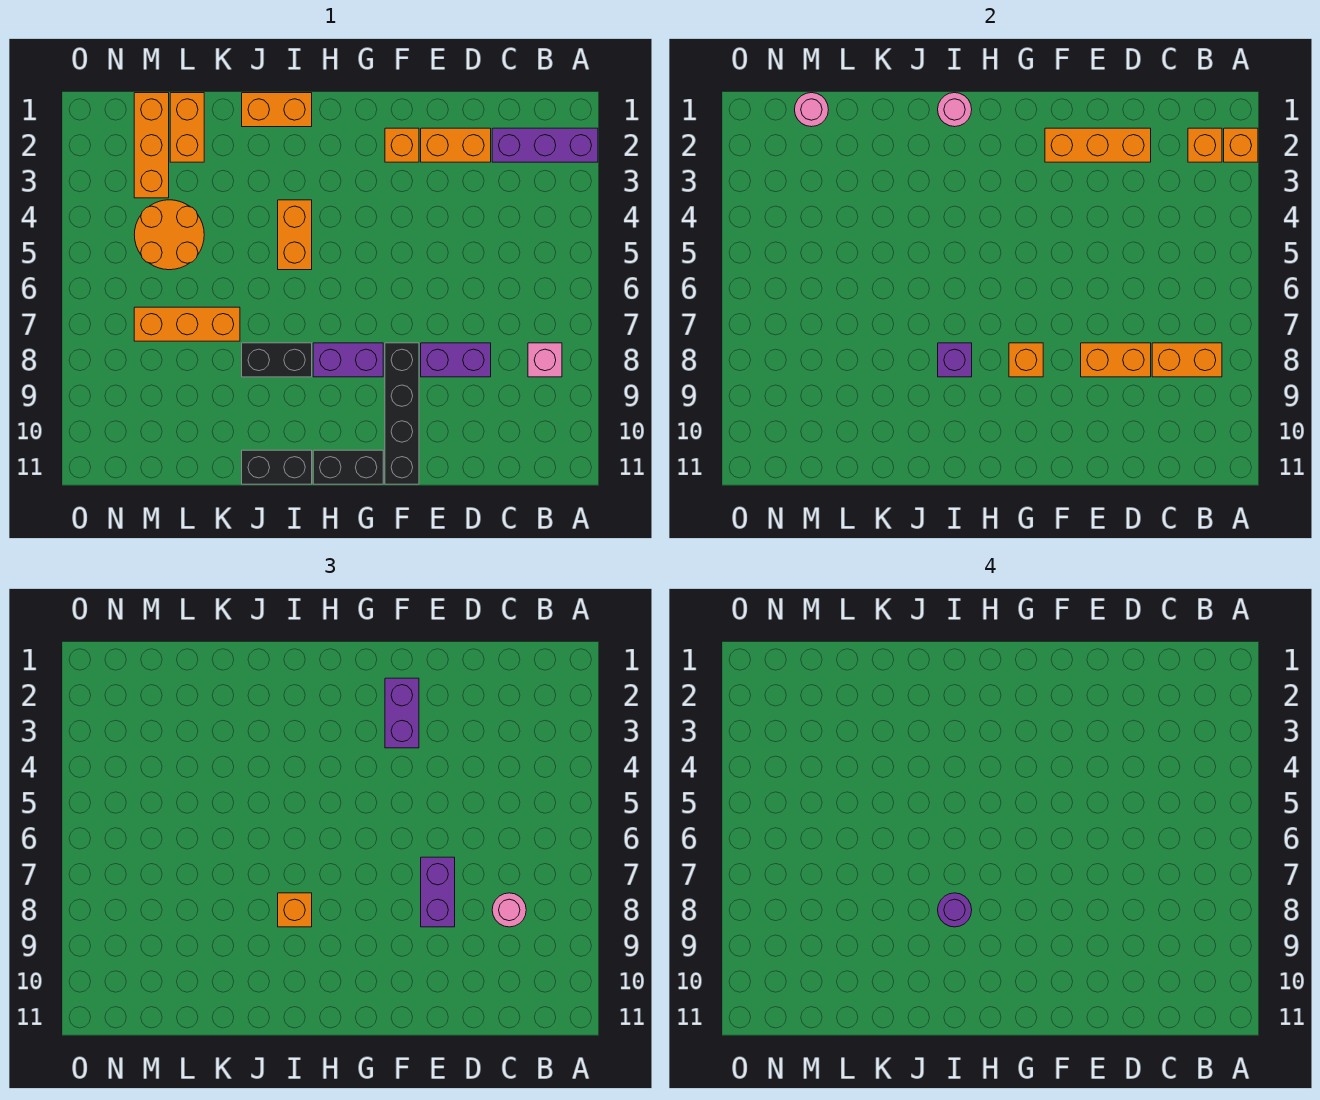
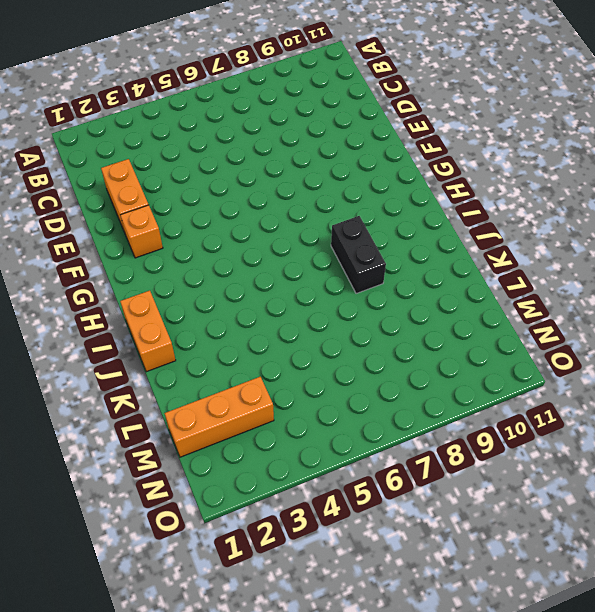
none -> purple brick A2:C2 level 1
none -> pink brick B8 level 1
none -> purple brick D8:E8 level 1
none -> black brick F8:F11 level 1

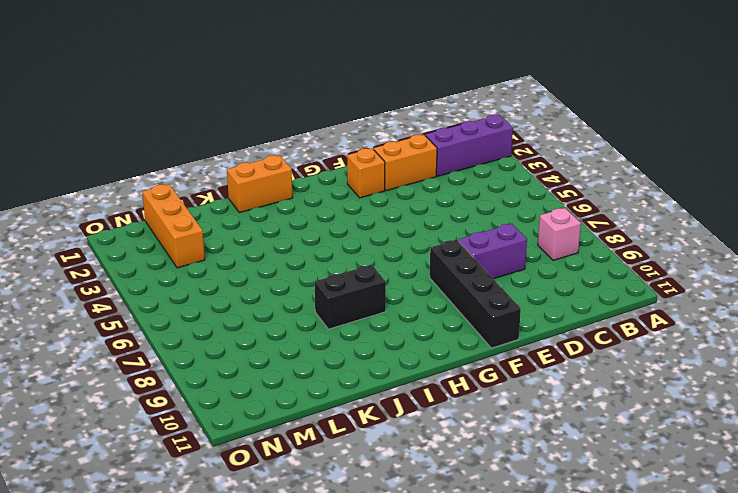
none -> purple brick G8:H8 level 1
none -> black brick G11:H11 level 1
none -> orange brick I4:I5 level 1
none -> black brick I11:J11 level 1

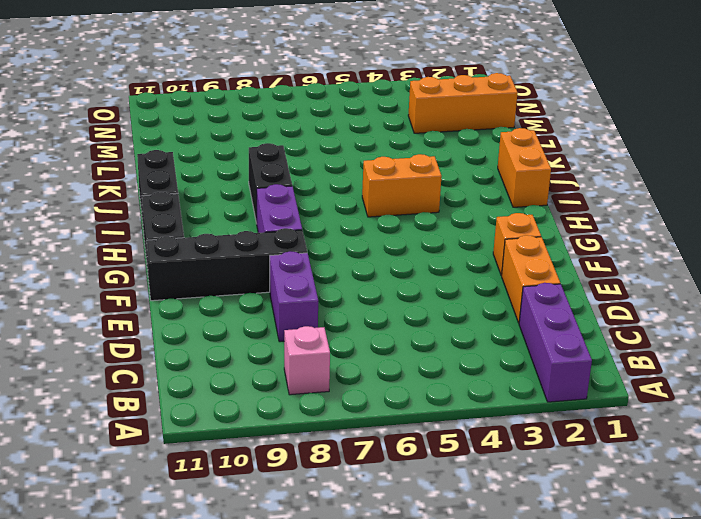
none -> orange brick K7:M7 level 1
none -> orange brick L1:L2 level 1
none -> orange round brick L4:M5 level 1
none -> orange brick A2 level 2

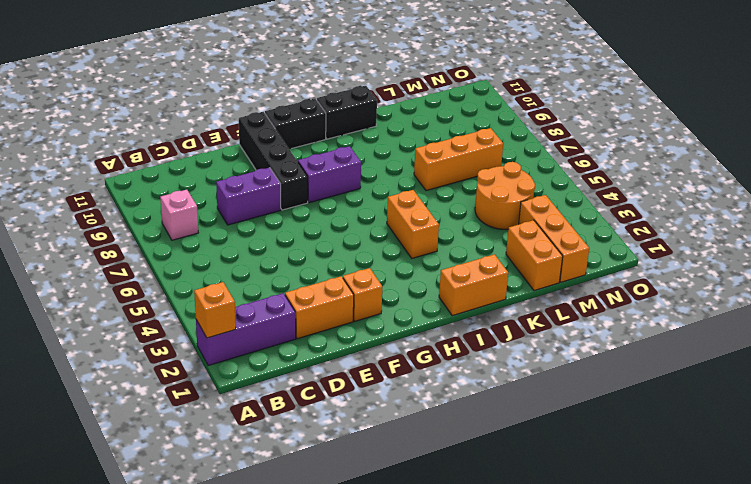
none -> black brick I8:J8 level 1
none -> orange brick B2 level 2
none -> orange brick B8:C8 level 2
none -> orange brick D2:F2 level 2

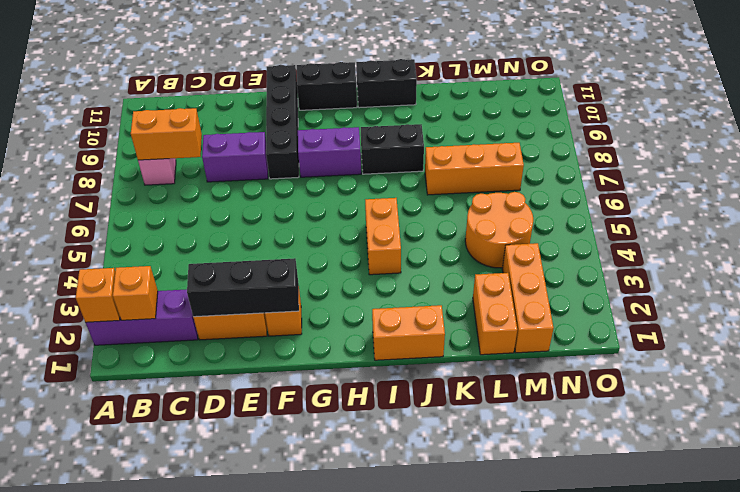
black brick D2:F2 level 2 -> orange brick D2:F2 level 2
none -> orange brick D8:E8 level 2
none -> orange brick G8 level 2
none -> pink round brick I1 level 2
none -> purple brick I8 level 2

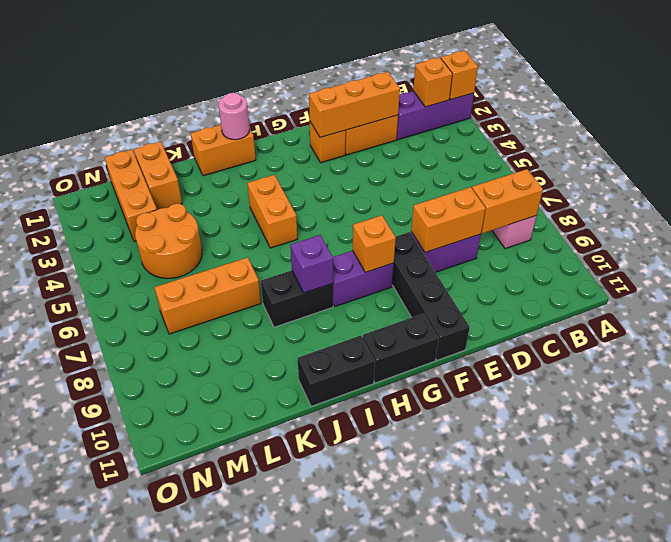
none -> pink round brick M1 level 2
none -> pink round brick C8 level 3
none -> purple brick E7:E8 level 3
none -> purple brick F2:F3 level 3

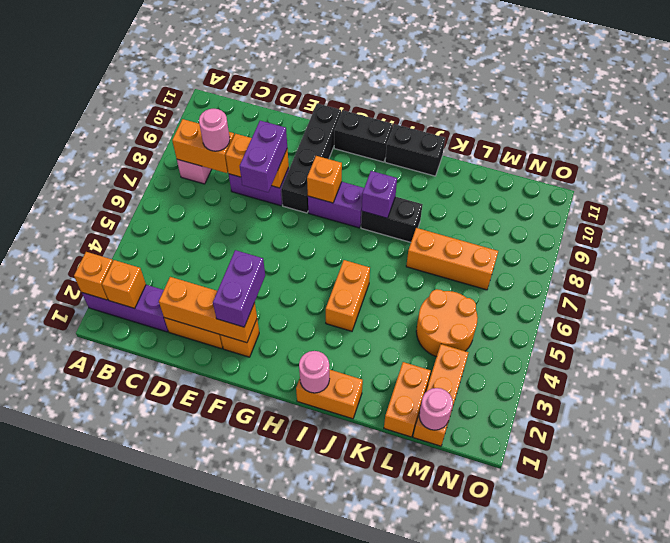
none -> orange brick I8 level 3
none -> purple round brick I8 level 4

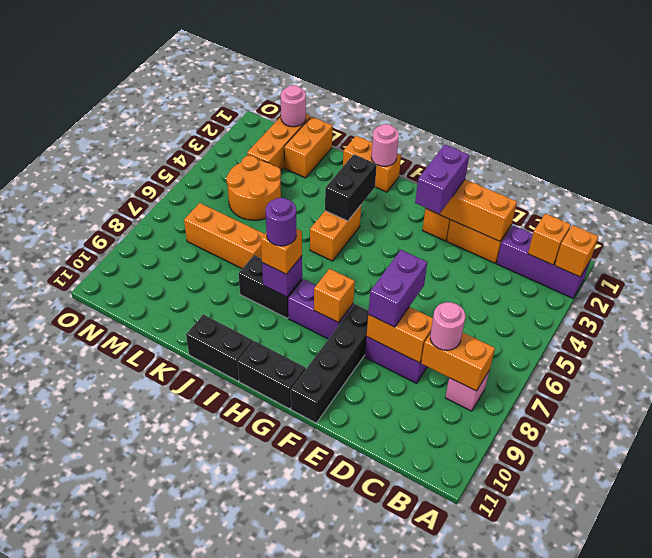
black brick I3:I4 level 2 -> none

